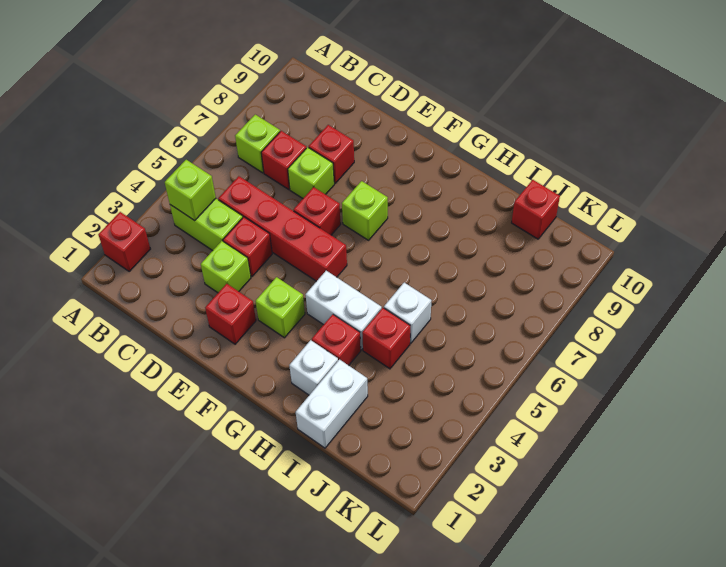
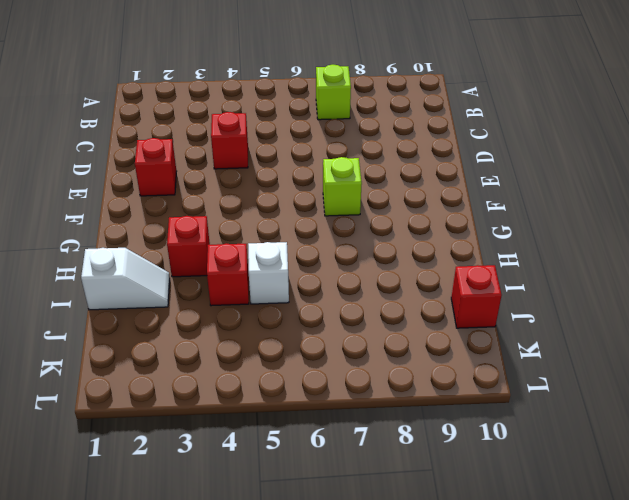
white slope I1:I2 level 1 top 1 -> white brick I1:I2 level 1
none -> red brick A2 level 1
none -> lime brick B4:C4 level 1
none -> red brick C5:F5 level 1

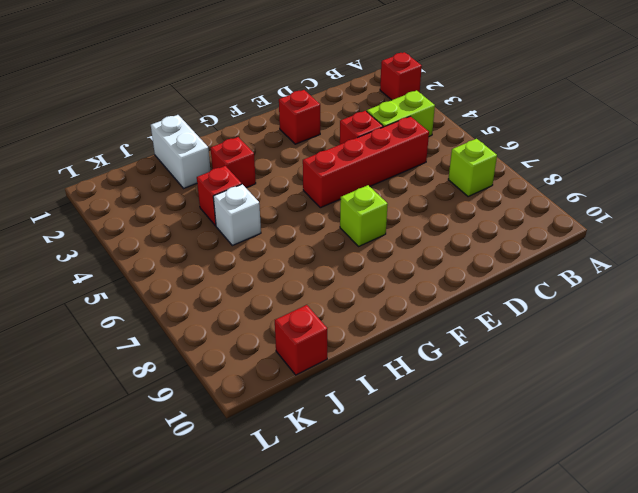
none -> red brick C7 level 1
none -> lime brick D3 level 1
none -> lime brick D7 level 1

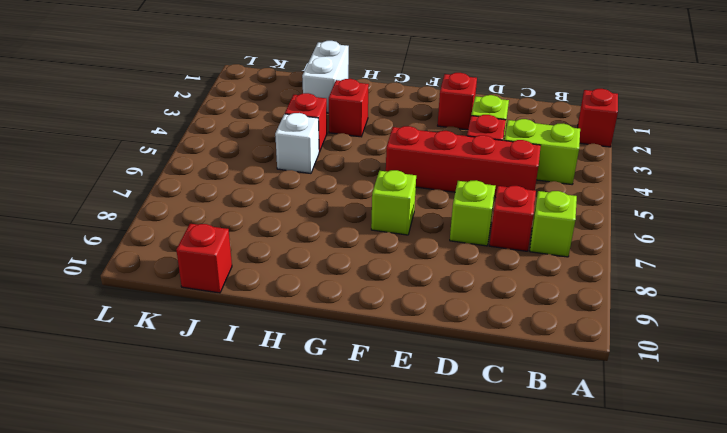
none -> red brick D8 level 1
none -> red brick E6 level 1
none -> lime brick F3 level 1

